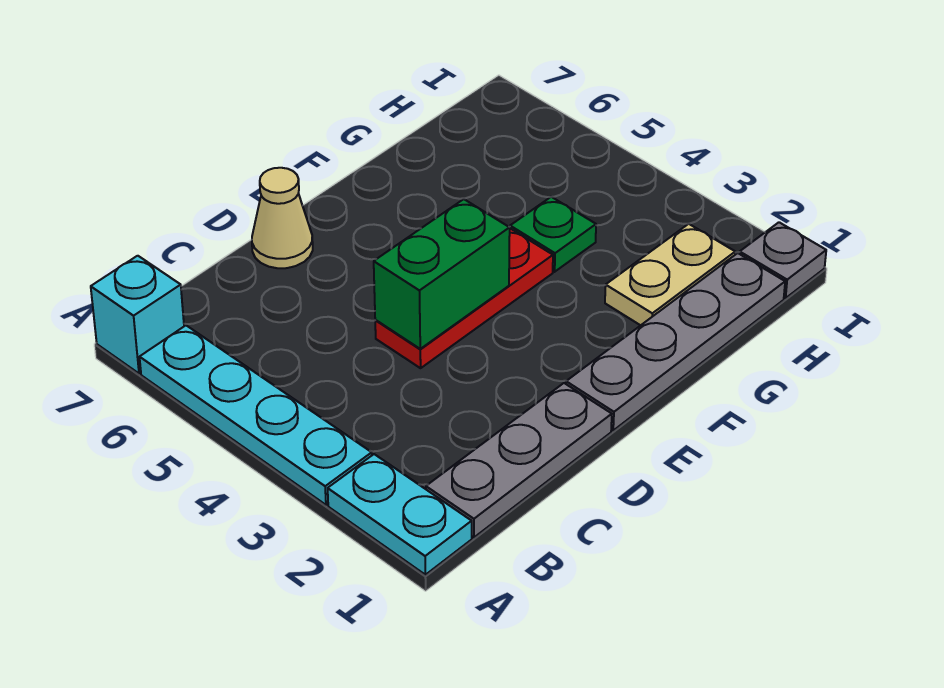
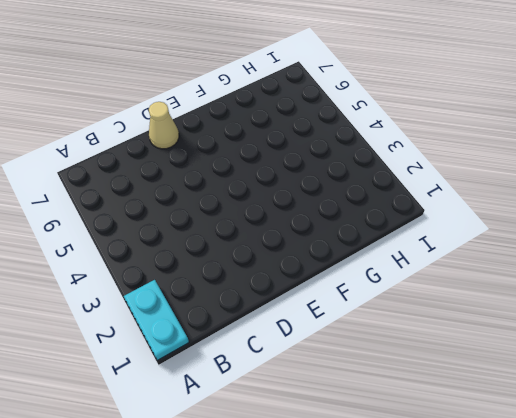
none -> cyan plate A3:A6 level 1
none -> cyan brick A7 level 1

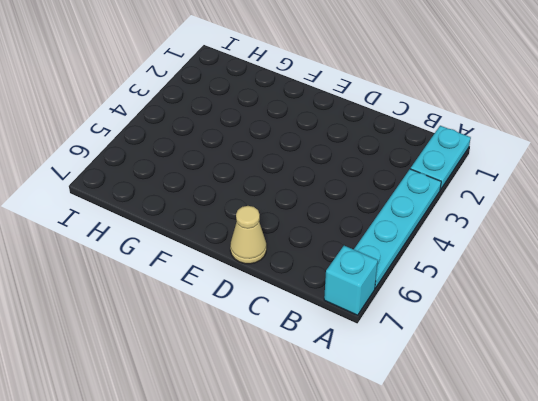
none -> grey plate B1:D1 level 1
none -> red plate D4:F4 level 1

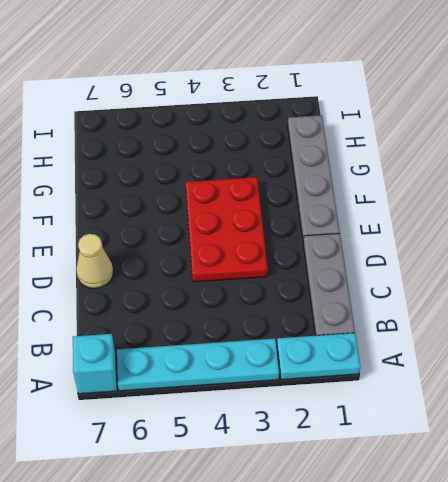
red plate D3:F4 level 1 -> red plate D4:F4 level 1
none -> tan plate G2:H2 level 1
none -> green plate G4 level 1

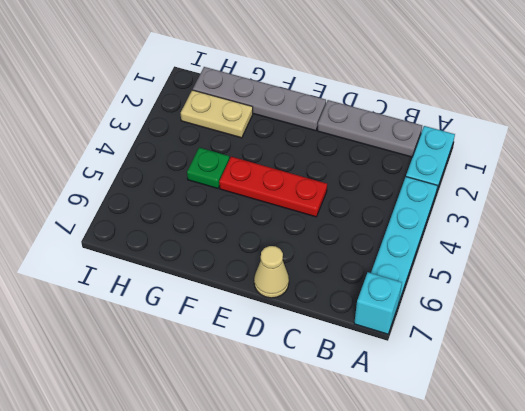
none -> grey plate I1 level 1
none -> green brick D4:E4 level 2

